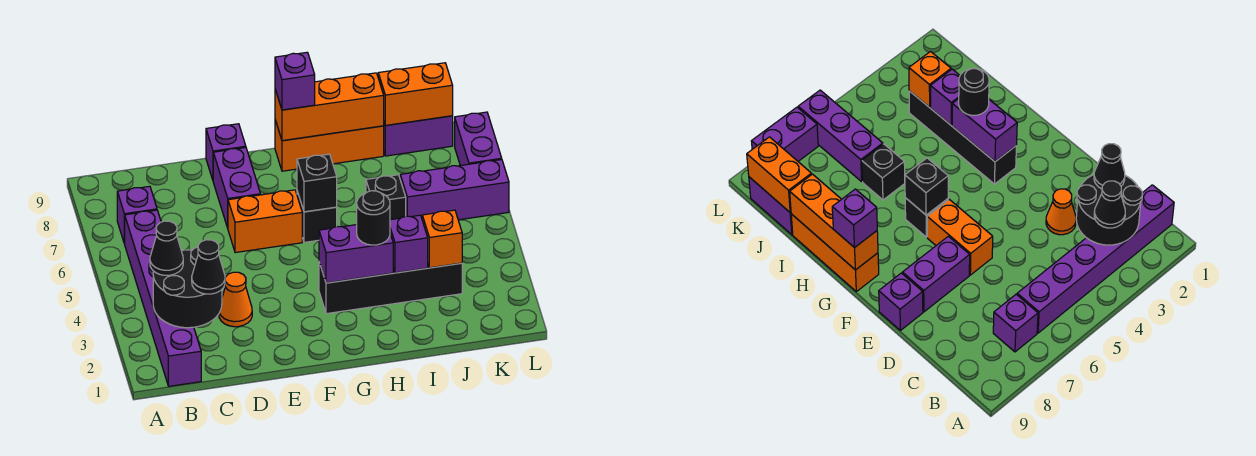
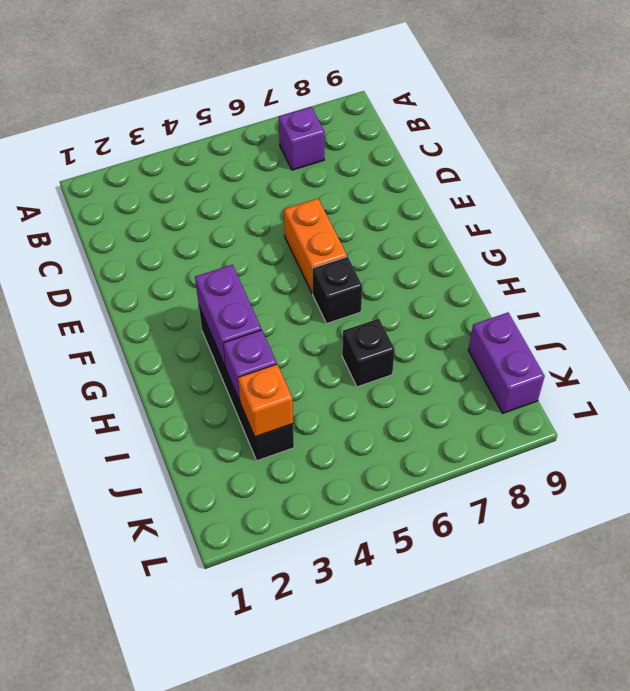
none -> purple brick B1:B6 level 1
none -> orange cone D3 level 1
none -> purple brick E7:E8 level 1

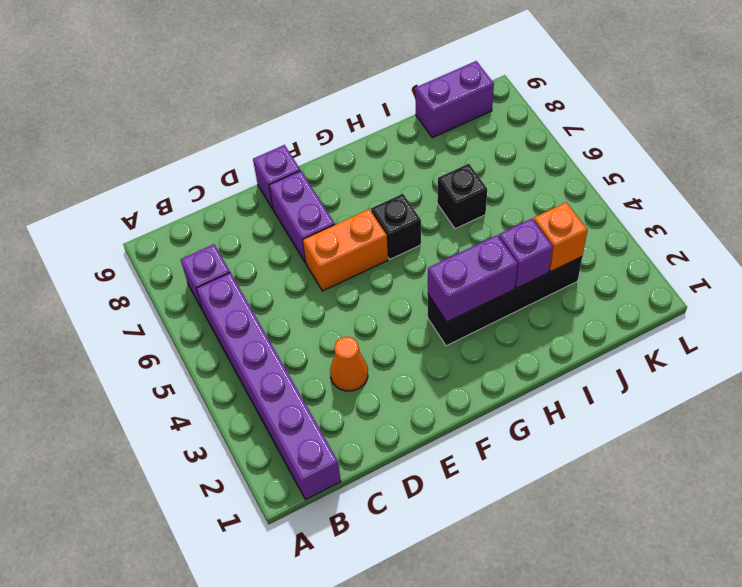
none -> orange brick G9:I9 level 1
none -> purple brick J6:L6 level 1
none -> purple brick L7:L8 level 1

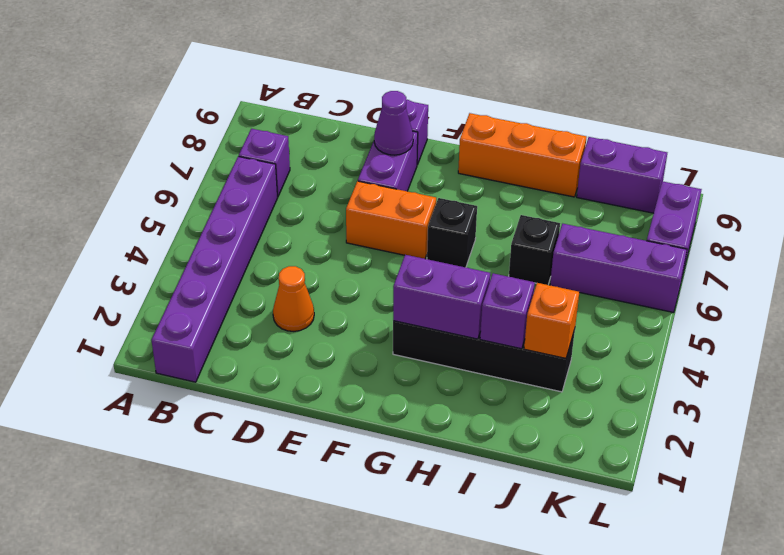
purple cone E8 level 2 -> none
none -> black round brick B2:C3 level 2
none -> black brick G6 level 2
none -> orange brick G9:I9 level 2

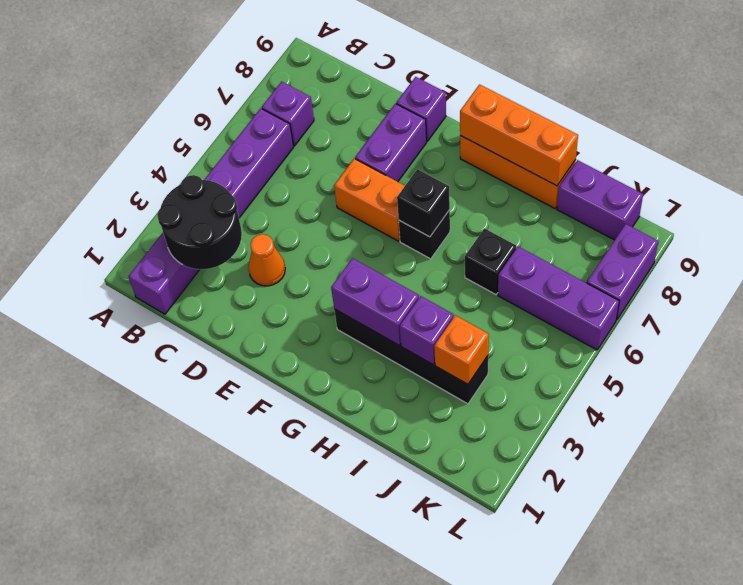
none -> orange brick J9:K9 level 2
none -> black cone B3 level 3
none -> black cone C2 level 3

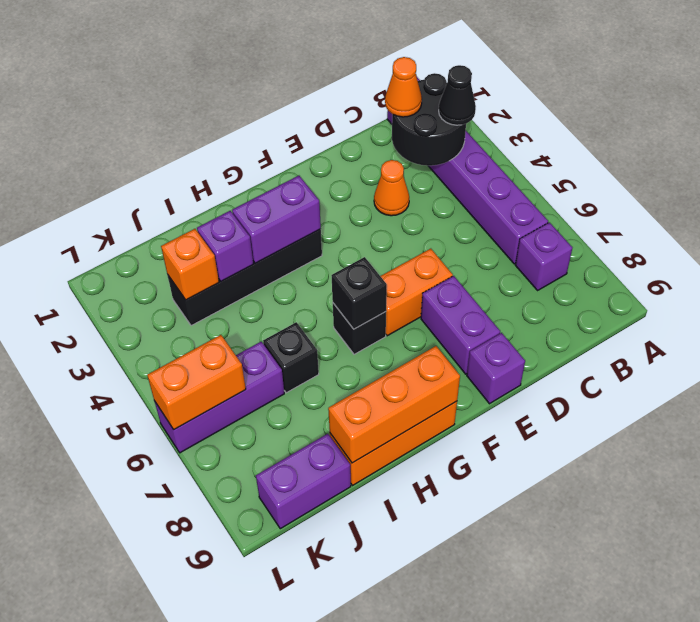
orange cone C2 level 3 -> black cone C2 level 3
orange brick K6:L6 level 2 -> orange brick J9:K9 level 2
none -> purple brick L7:L8 level 1
none -> purple brick G9 level 3
none -> black round brick H3 level 3

